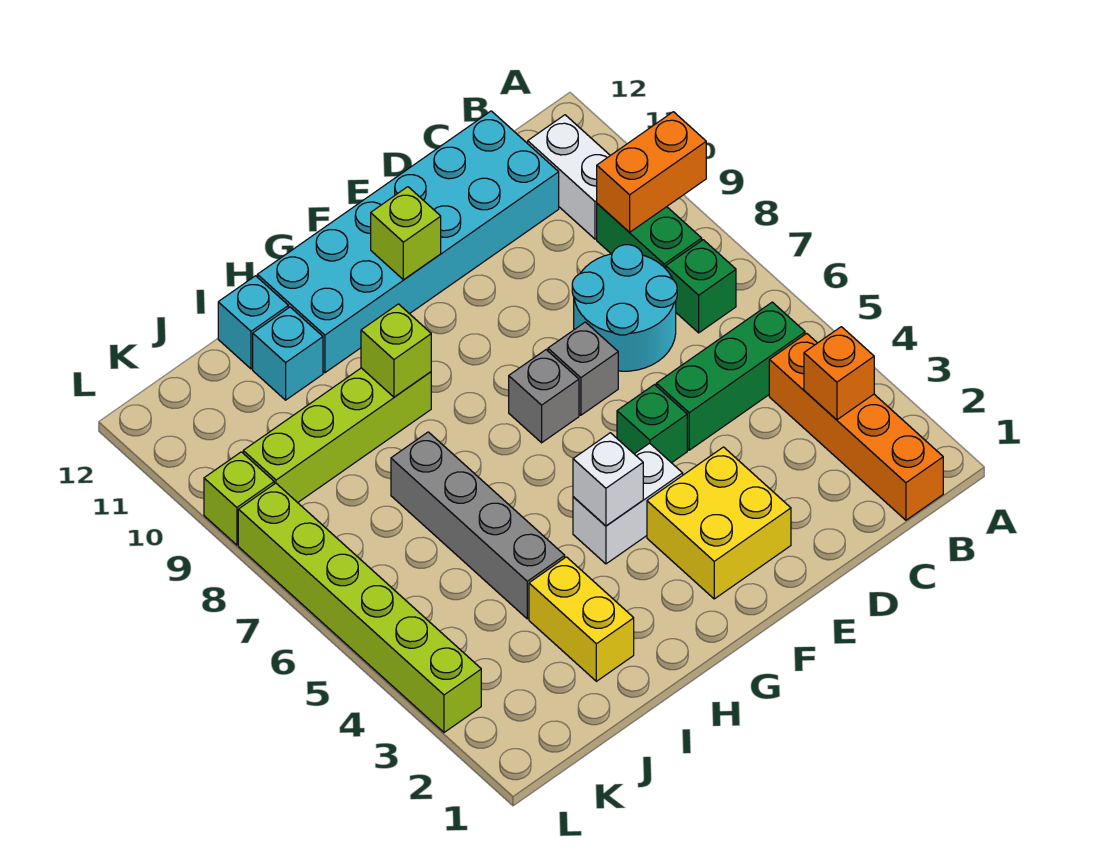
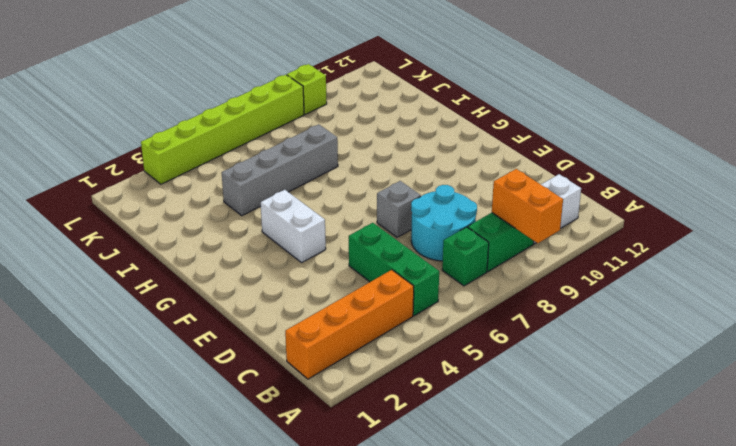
none -> cyan brick C11:H12 level 1
none -> yellow brick E2:F3 level 1
none -> green brick E5 level 1

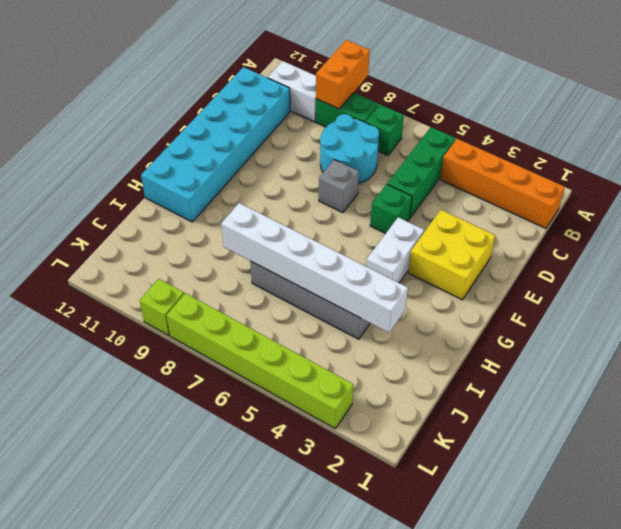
white brick I3:I8 level 2 -> none
none -> grey brick F7 level 1
none -> lime brick H9:K9 level 1
none -> yellow brick I2:I3 level 1

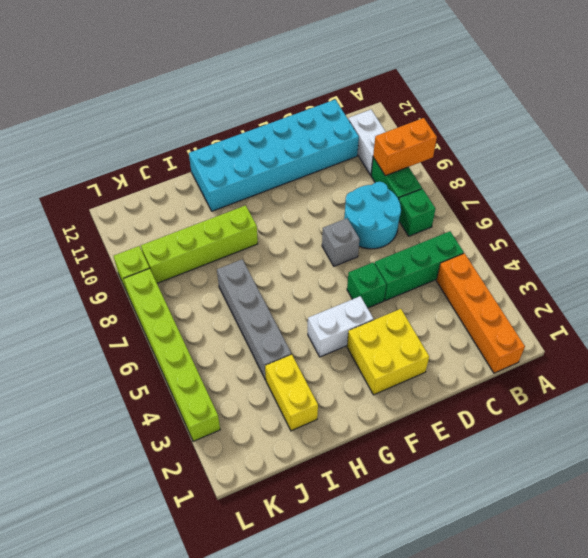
none -> grey brick F7 level 1
none -> cyan brick I11 level 1
none -> cyan brick I12 level 1

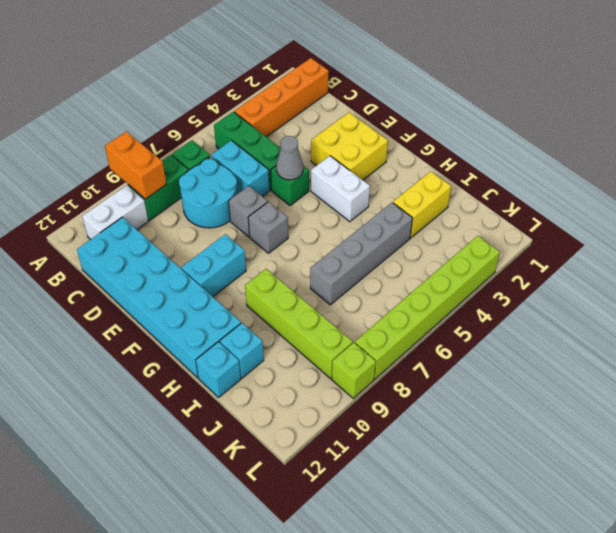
cyan brick C6:D6 level 1 -> none
grey cone E5 level 2 -> none
cyan brick F9:F10 level 1 -> none
none -> orange brick B3 level 2
none -> lime brick F11 level 2
none -> white brick G4 level 2

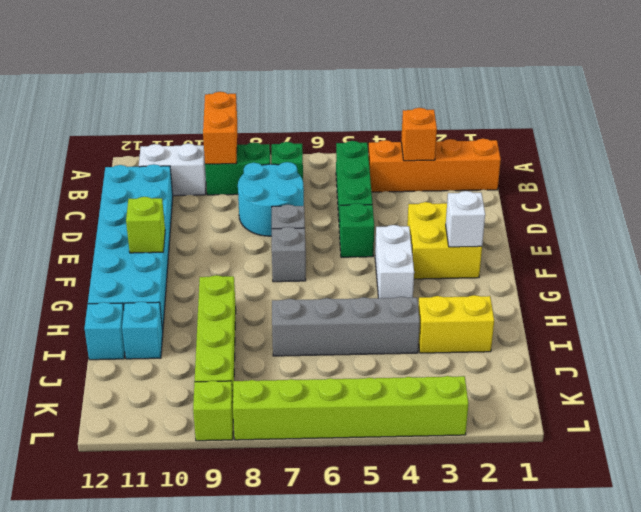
white brick F2 level 2 -> white brick G4 level 2
none -> lime brick H9 level 2

